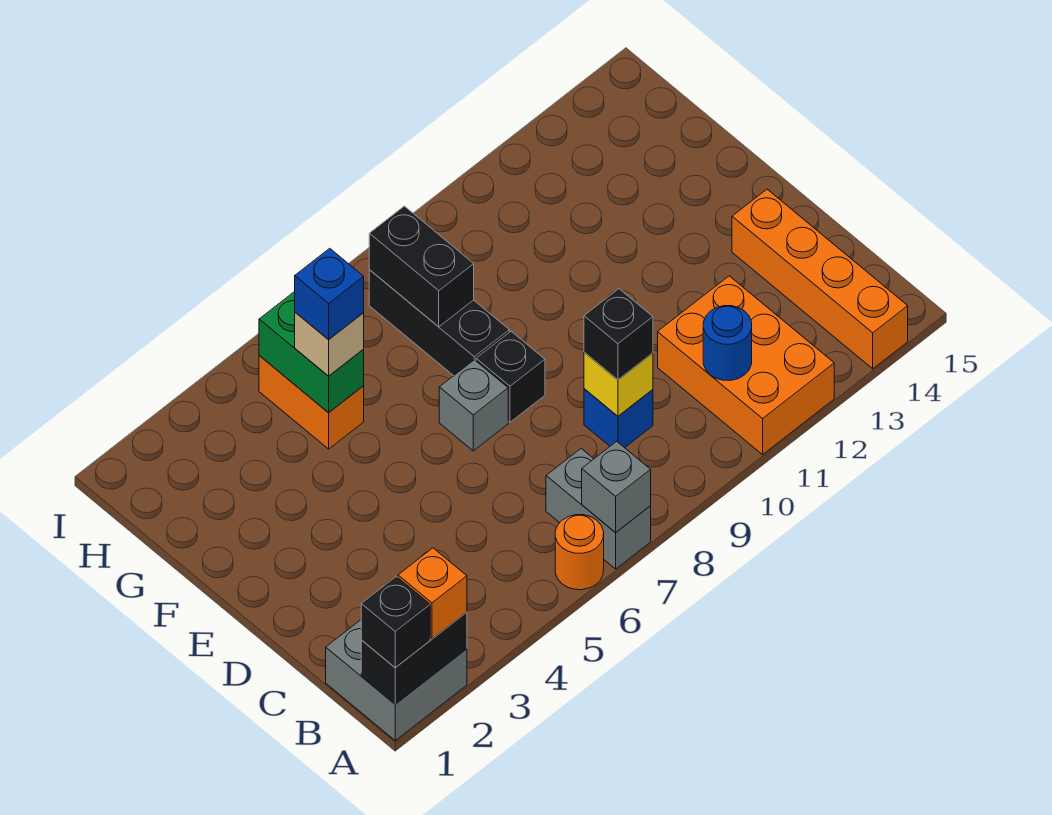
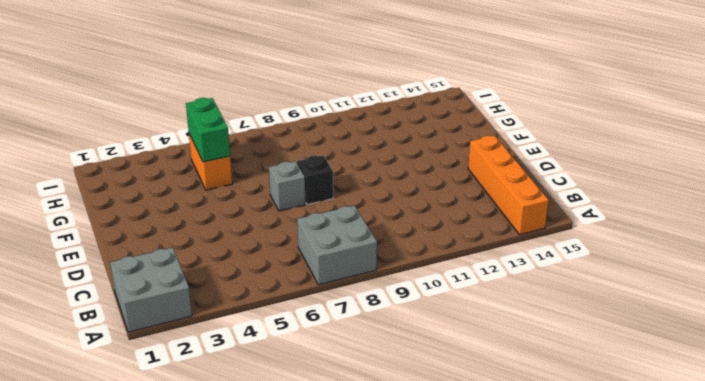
grey brick A7:B8 level 1 -> grey brick A7:B7 level 1
none -> orange round brick A6 level 1
none -> orange brick A11:C12 level 1
none -> blue brick C9 level 1

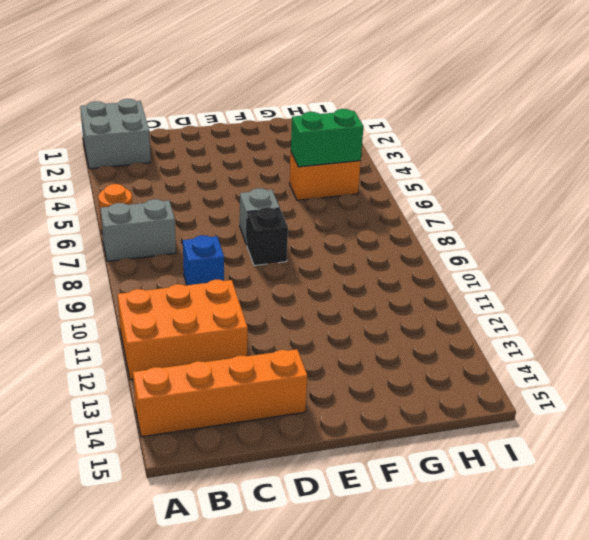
none -> black brick F8:H8 level 1
none -> black brick A1:A2 level 2
none -> grey brick A7 level 2

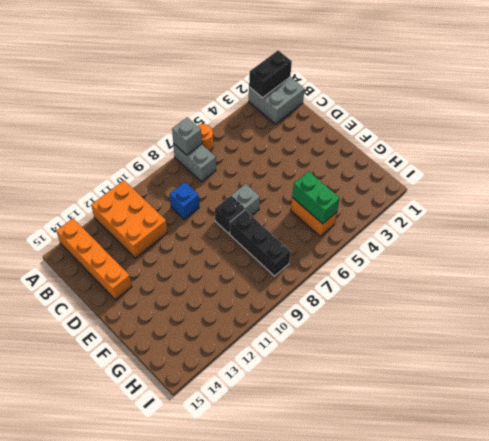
none -> blue round brick B11 level 2
none -> yellow brick C9 level 2
none -> black brick G8:H8 level 2

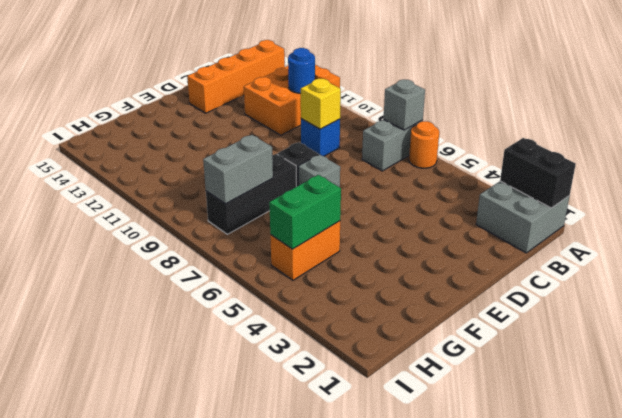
grey brick G8:H8 level 2 -> black brick G8:H8 level 2
none -> black brick A1 level 3
none -> orange brick A2 level 3
none -> black brick C9 level 3

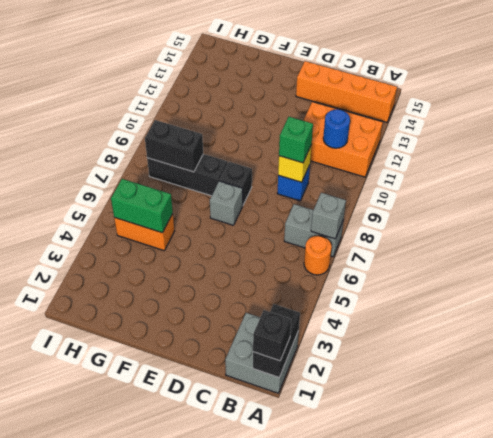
green brick C9 level 3 -> black brick C9 level 3
none -> orange brick A2 level 3
none -> tan brick G5 level 3
none -> blue brick G5 level 4

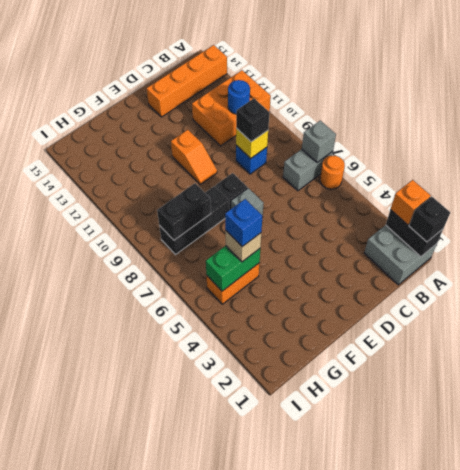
orange slope E10:E11 level 1 top 11 -> none

